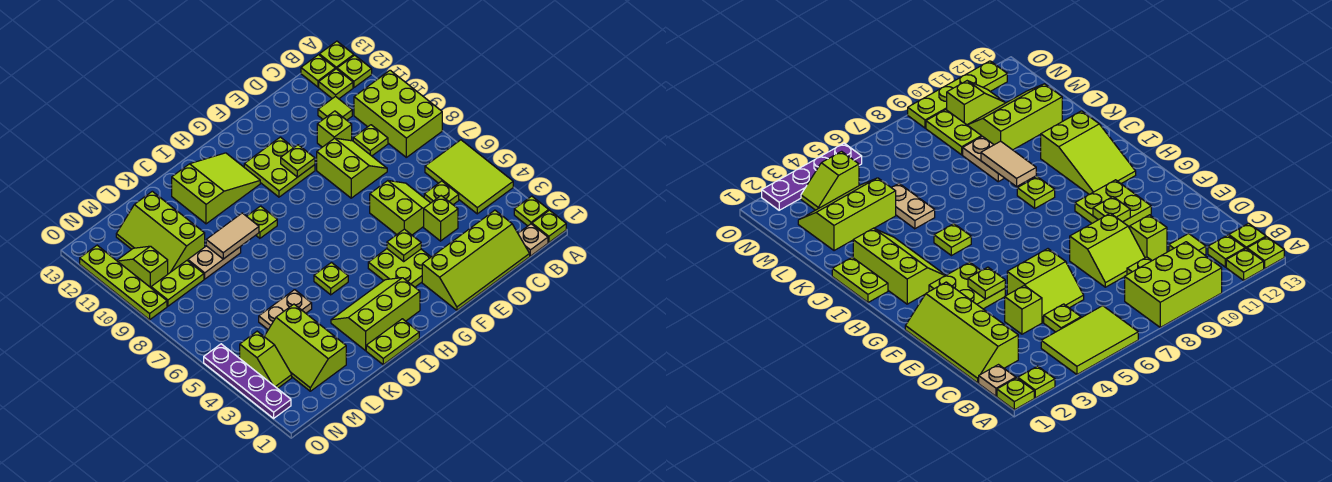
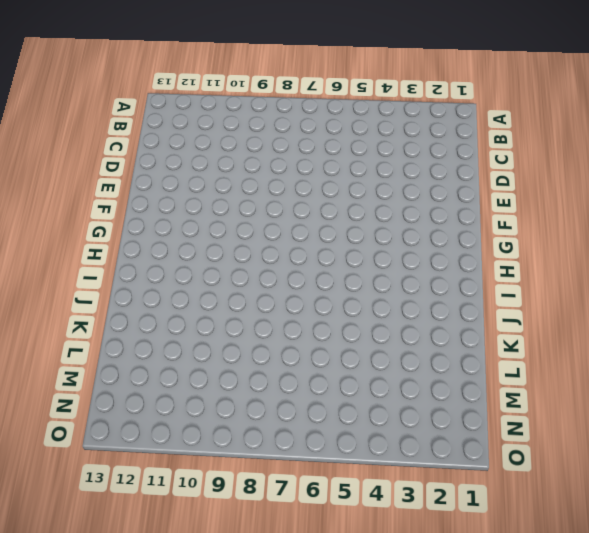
none -> lime plate A1 level 1
none -> lime plate A2 level 1
none -> lime tile A4:B6 level 1
none -> lime brick A8:B10 level 1

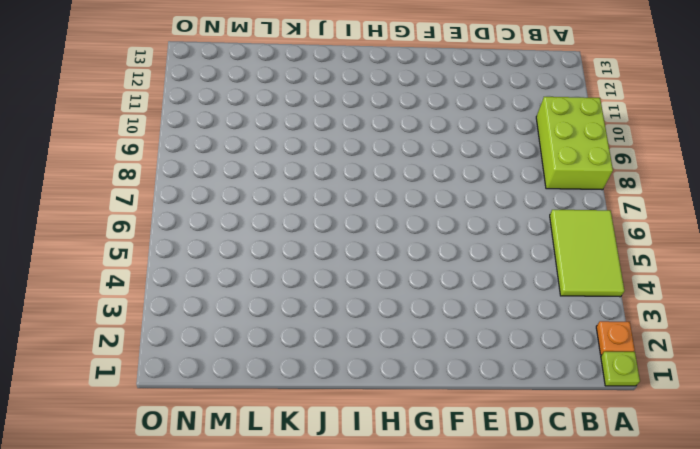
orange plate A2 level 1 -> lime plate A2 level 1
none -> lime plate A12 level 1
none -> lime plate A13 level 1
none -> tan plate B1 level 1
none -> lime plate B12 level 1

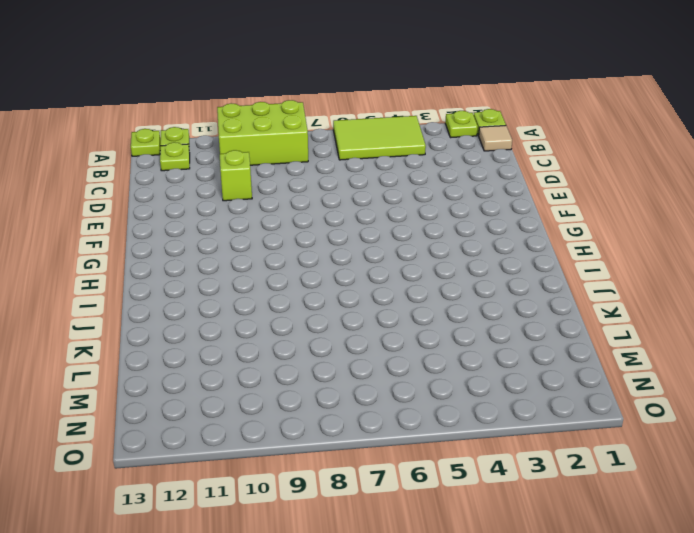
tan tile B1 level 1 -> tan plate B1 level 1
none -> lime plate B13 level 1
none -> lime slope C1:F2 level 1 top 2
none -> lime plate C5 level 1
none -> lime plate C9 level 1

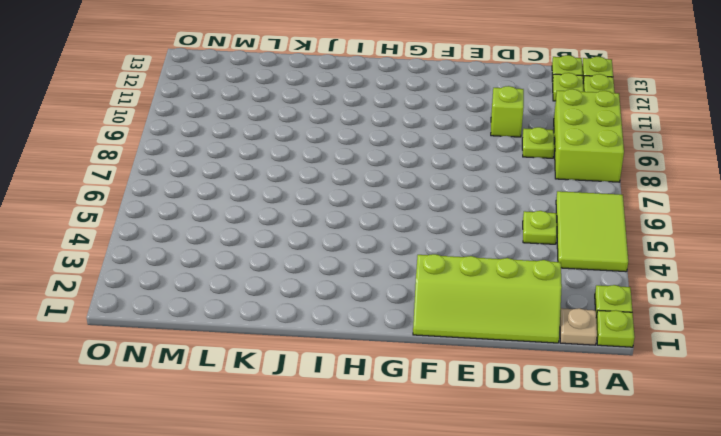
none -> lime tile C11 level 1
none -> lime brick D4 level 1
none -> lime slope D5:E6 level 1 top E
none -> lime slope D8:E9 level 1 top E

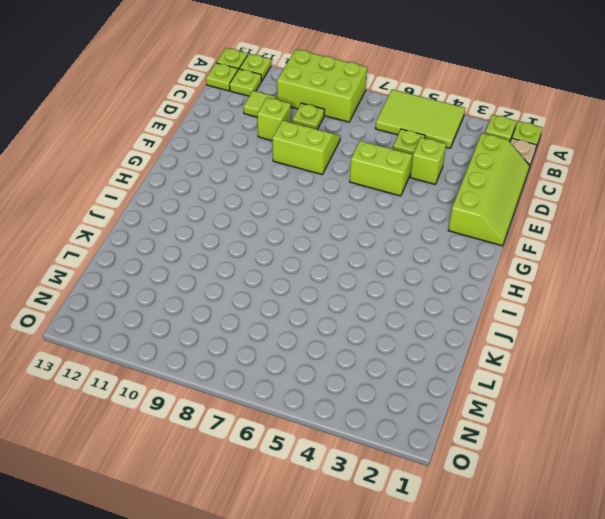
none -> lime plate F3:G4 level 1
none -> lime plate F10:G11 level 1
none -> lime slope H2:J3 level 1 top 2
none -> lime slope H11:J12 level 1 top J

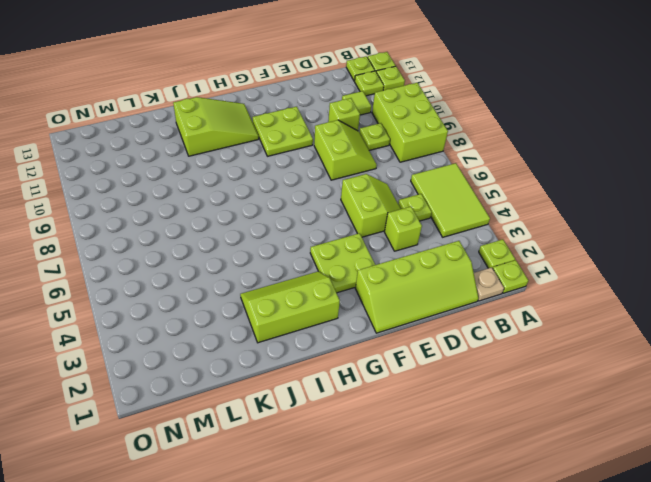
none -> lime plate I1:J1 level 1
none -> lime plate I5 level 1
none -> lime plate I9 level 1
none -> tan plate K5:L5 level 1

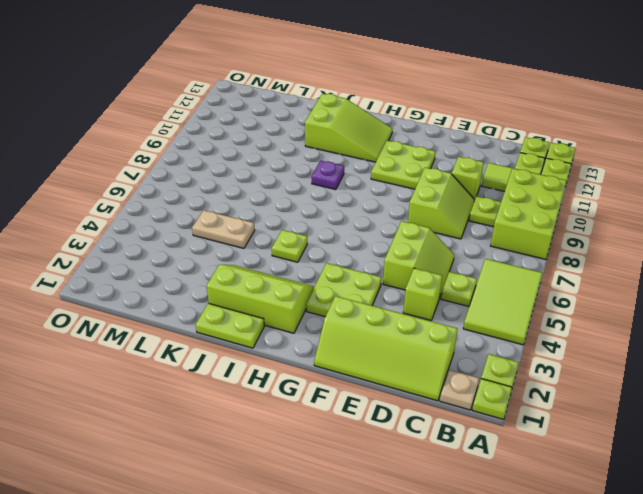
purple plate I9 level 1 -> lime plate I9 level 1
none -> tan plate K9:L9 level 1
none -> lime slope L2:M4 level 1 top L
none -> lime slope L10:M12 level 1 top L
none -> lime plate M9:N9 level 1

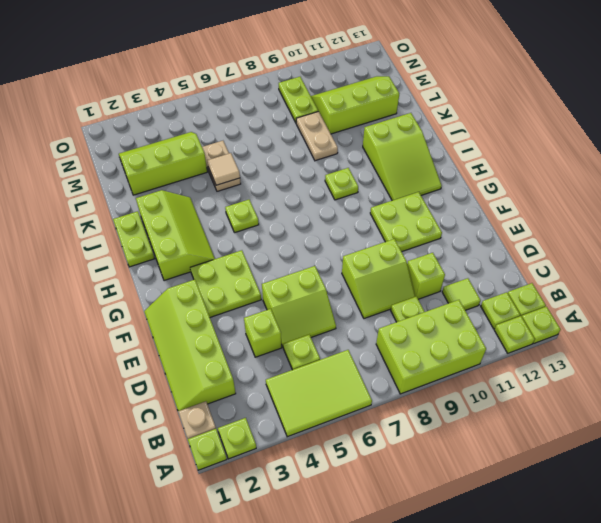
tan tile K5 level 2 -> none
none -> lime slope N3:N4 level 1 top 4
none -> lime slope N10:N11 level 1 top 10
none -> purple plate O2:O5 level 1
none -> lime plate O9:O12 level 1

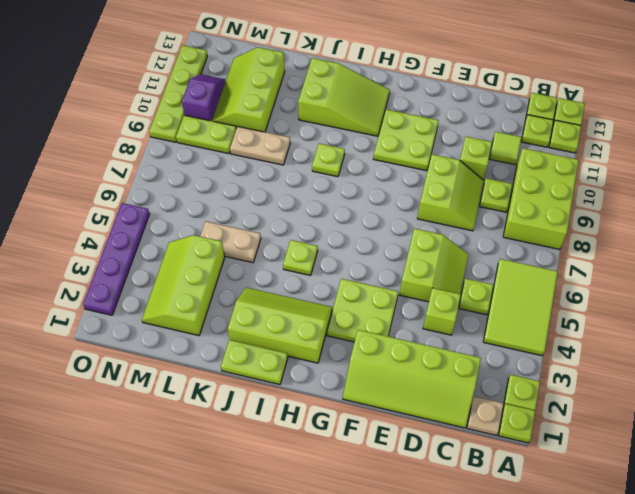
purple slope N10:N11 level 1 top 10 -> lime slope N10:N11 level 1 top 10
none -> lime slope N3:N4 level 1 top 4
none -> lime plate F4 level 2
none -> lime plate F10 level 2
none -> tan tile J9:K9 level 2

